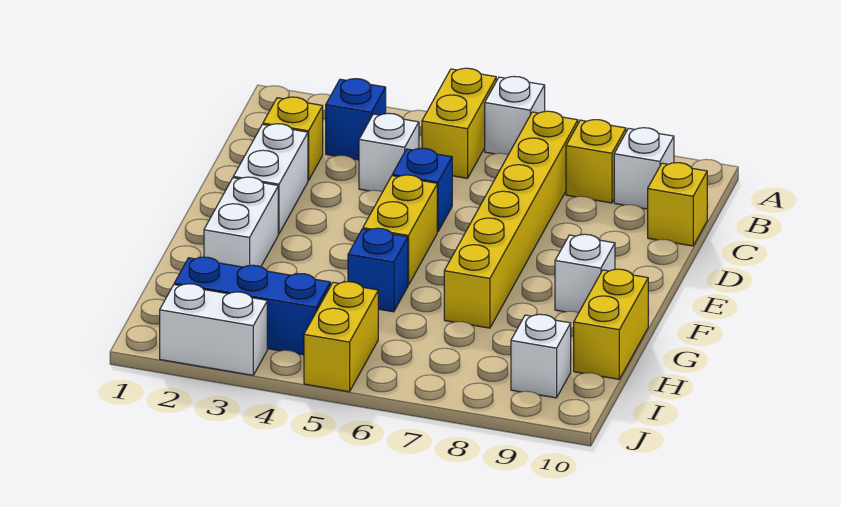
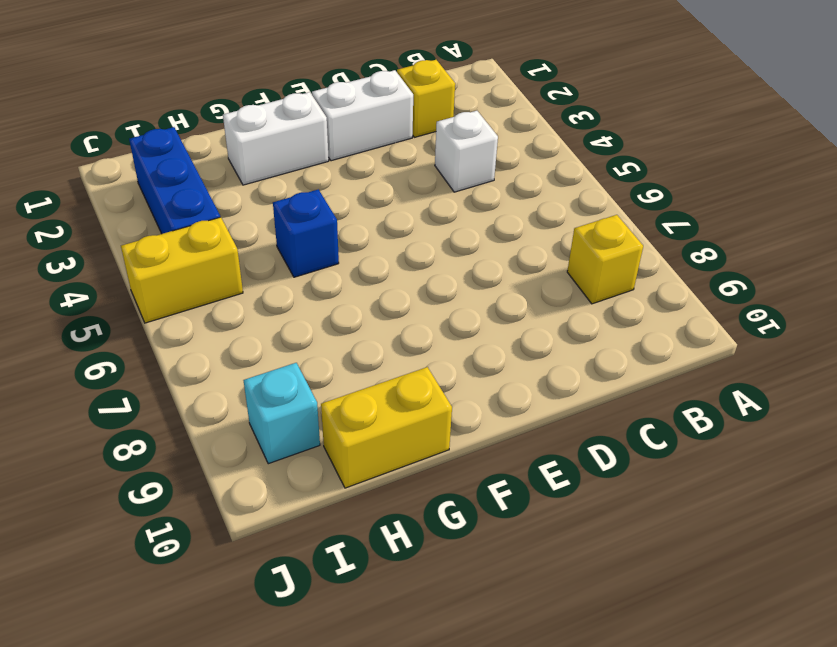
cyan brick I9 level 1 -> white brick I9 level 1
none -> yellow brick A5:B5 level 1
none -> white brick A6 level 1
none -> blue brick B3 level 1

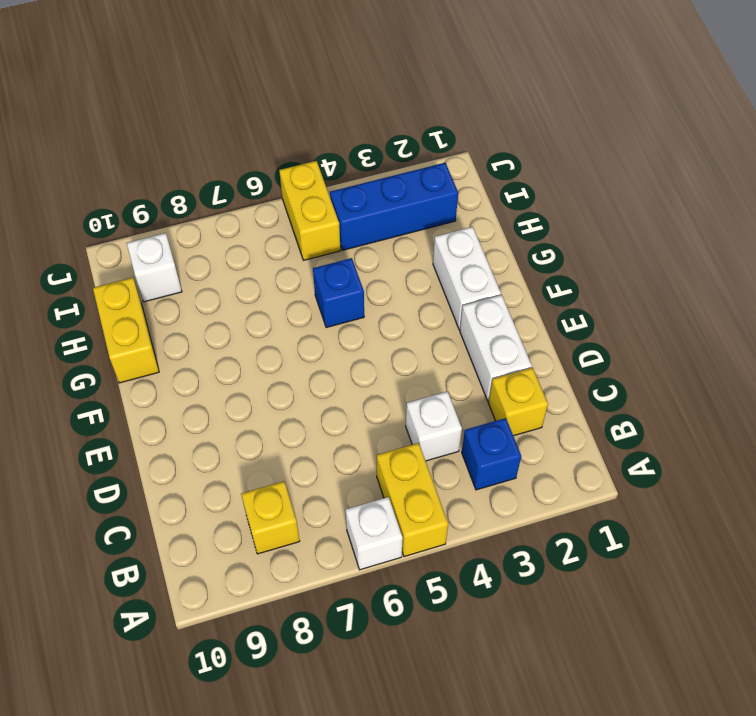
none -> yellow brick B7:G7 level 1
none -> white brick B9 level 1
none -> yellow brick C10 level 1

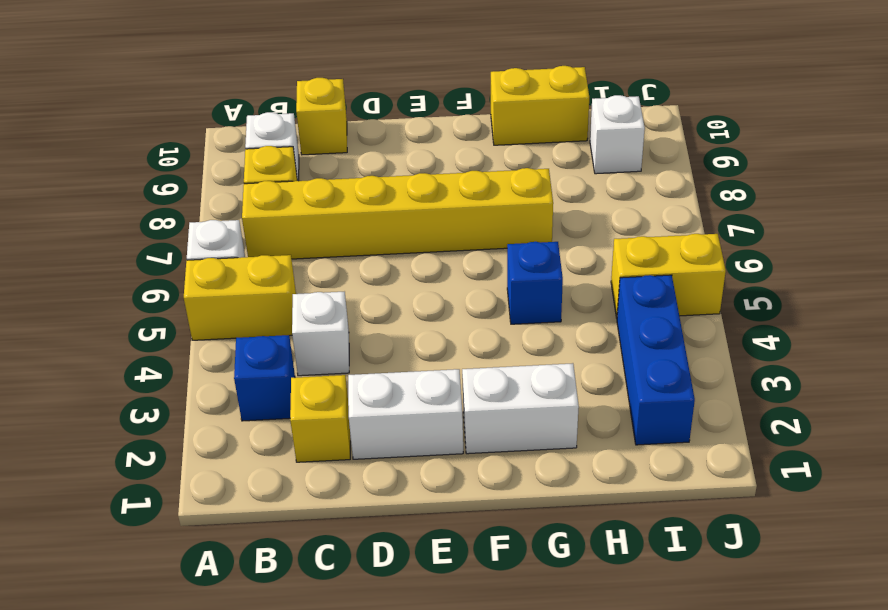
none -> blue brick D5 level 1
none -> yellow brick E5:F5 level 1
none -> white brick F9 level 1

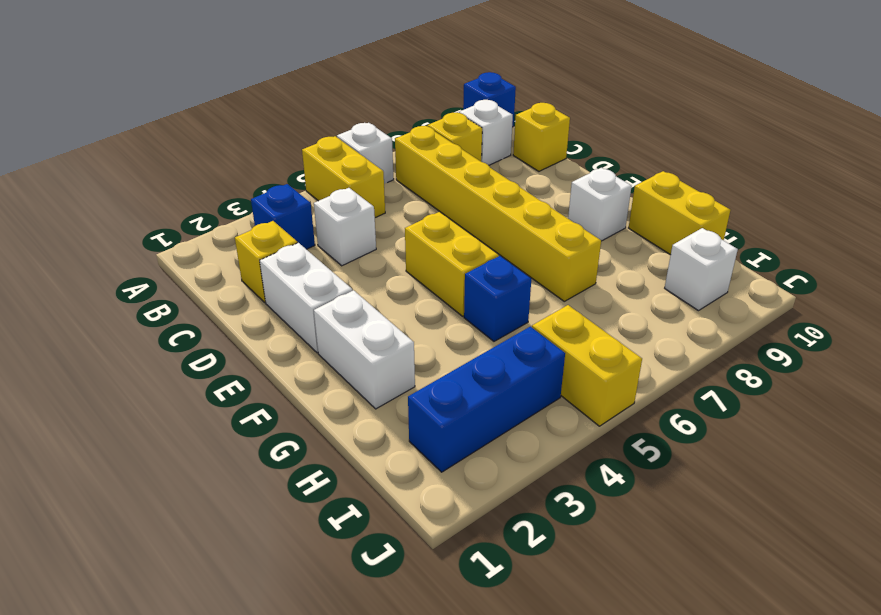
blue brick A10 level 1 -> blue brick D5 level 1
none -> white brick J2:J3 level 1

